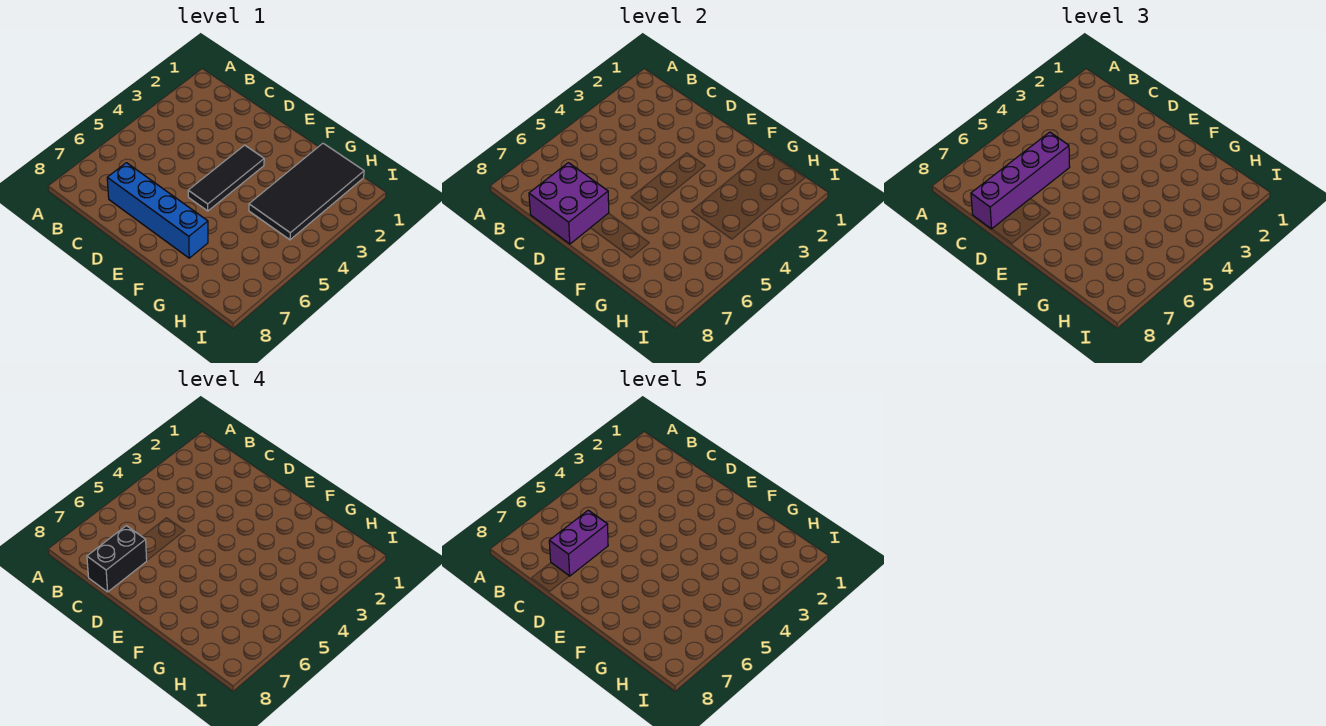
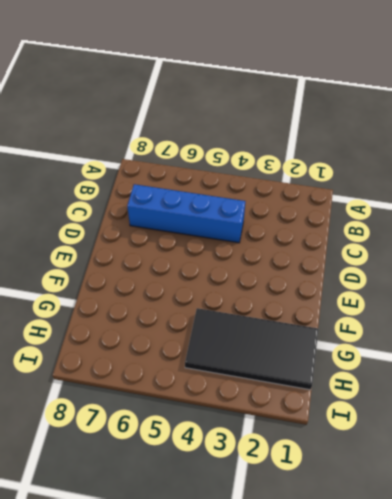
blue brick C4:C7 level 1 -> blue brick C7:F7 level 1
none -> black tile E3:E5 level 1
none -> purple brick C7:D8 level 2

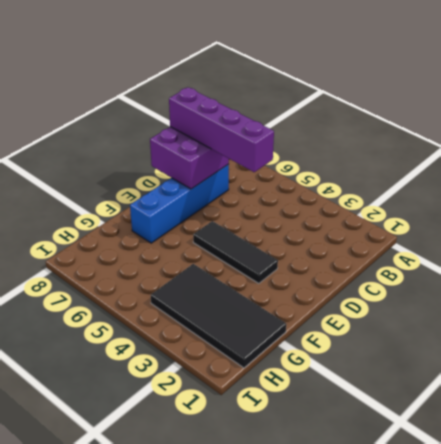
none -> black brick C7:C8 level 4
none -> purple brick C6:C7 level 5

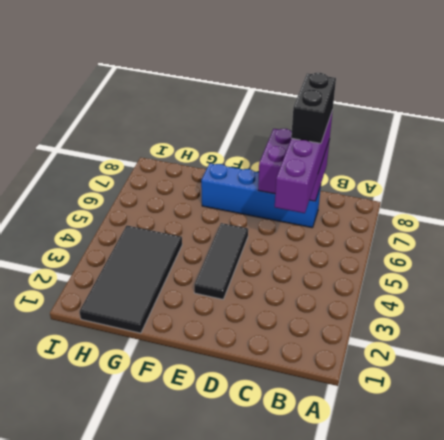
none -> purple brick C6:C7 level 5

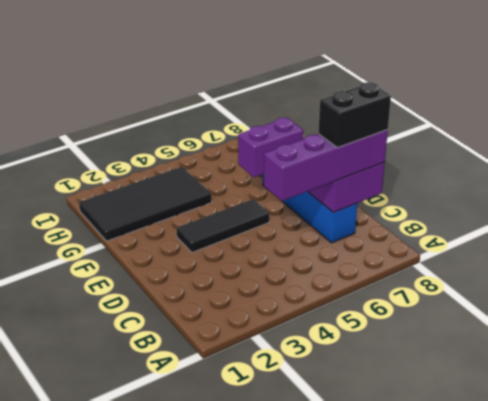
purple brick F6:F7 level 2 -> purple brick C6:C7 level 5

